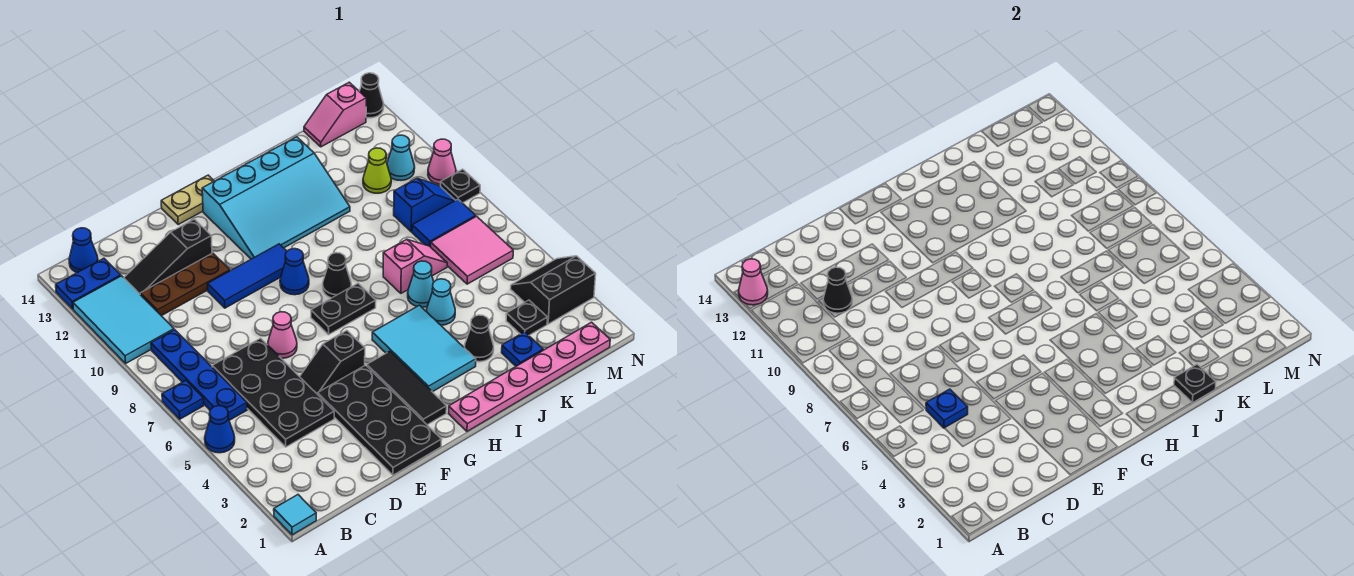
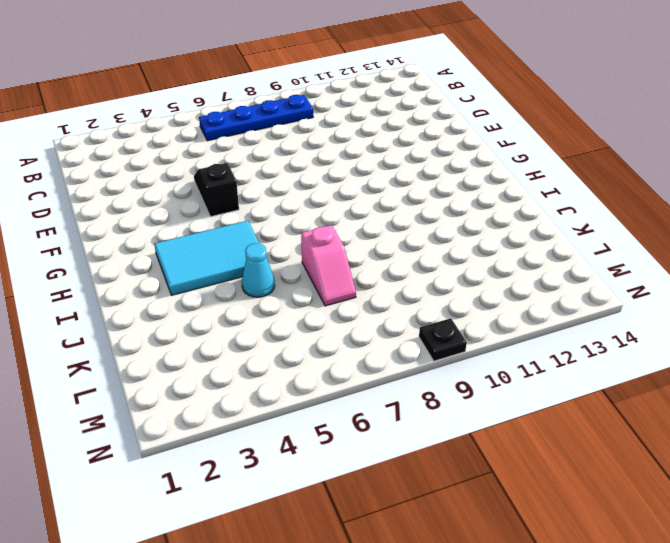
none -> cyan tile A1 level 1
none -> blue cone A5 level 1
none -> blue plate A7 level 1
none -> cyan tile A10:B12 level 1

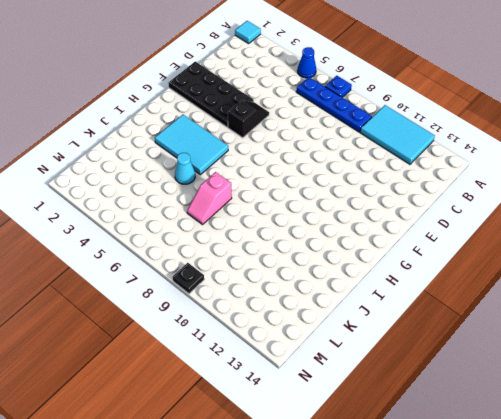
none -> blue plate A13:B13 level 1
none -> blue cone B14 level 1
none -> black plate C4:D7 level 1
none -> brown plate C11:E11 level 1

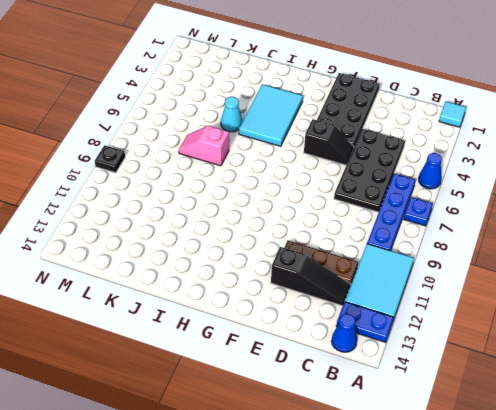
none -> pink cone E7 level 1
none -> blue tile E10:G10 level 1
none -> tan plate F14:G14 level 1
none -> black tile G2:G4 level 1

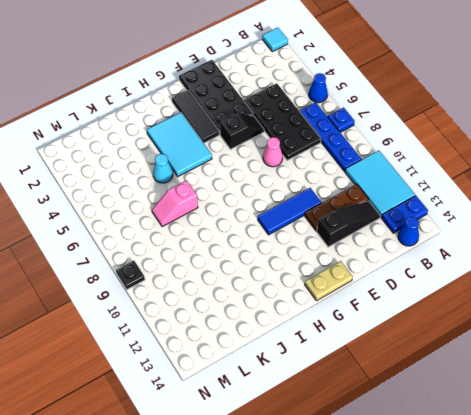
none -> black plate G7:H7 level 1
none -> blue cone G9 level 1
none -> cyan slope G11:J13 level 1 top 13
none -> pink plate H1:M1 level 1

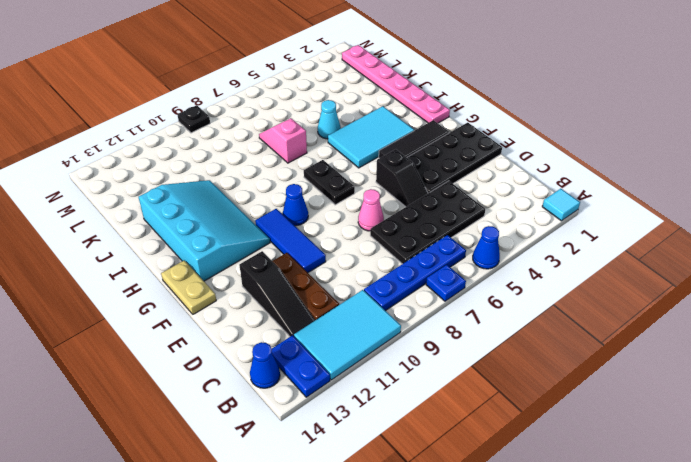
none -> black cone H8 level 1
none -> black cone J3 level 1
none -> cyan cone J6 level 1
none -> blue plate K2 level 1

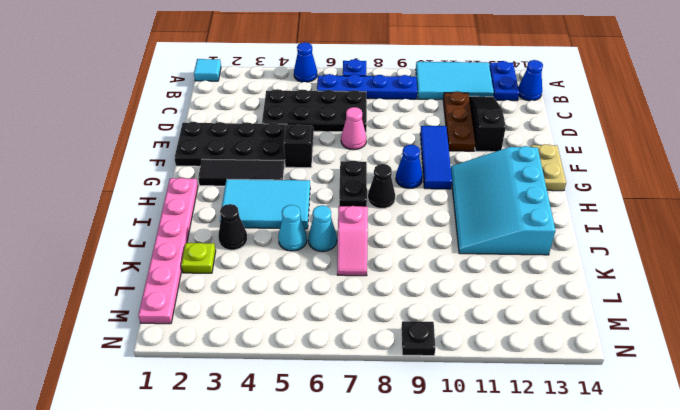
lime plate K2 level 1 -> blue plate K2 level 1
none -> black plate L3 level 1
none -> pink tile L6:M7 level 1
none -> blue tile L8:M8 level 1
none -> blue slope L9:M9 level 1 top L

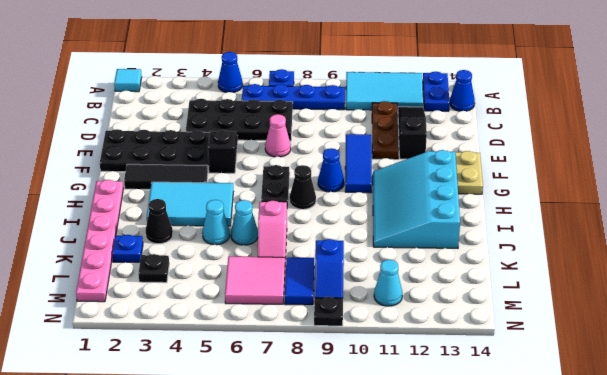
none -> lime cone L11 level 1
none -> pink slope L14:M14 level 1 top M
none -> black slope M3:N4 level 1 top 3
none -> pink cone N10 level 1

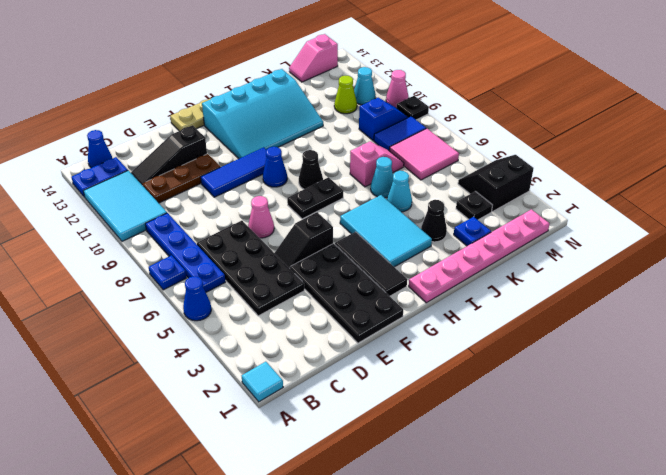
none -> black cone N14 level 1
none -> pink cone A13 level 2
none -> blue plate C5 level 2
none -> black cone C11 level 2

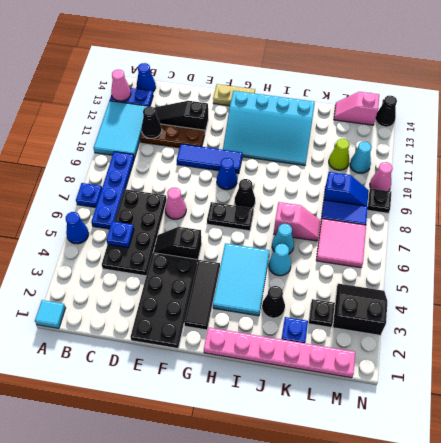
none -> black plate J1 level 2

